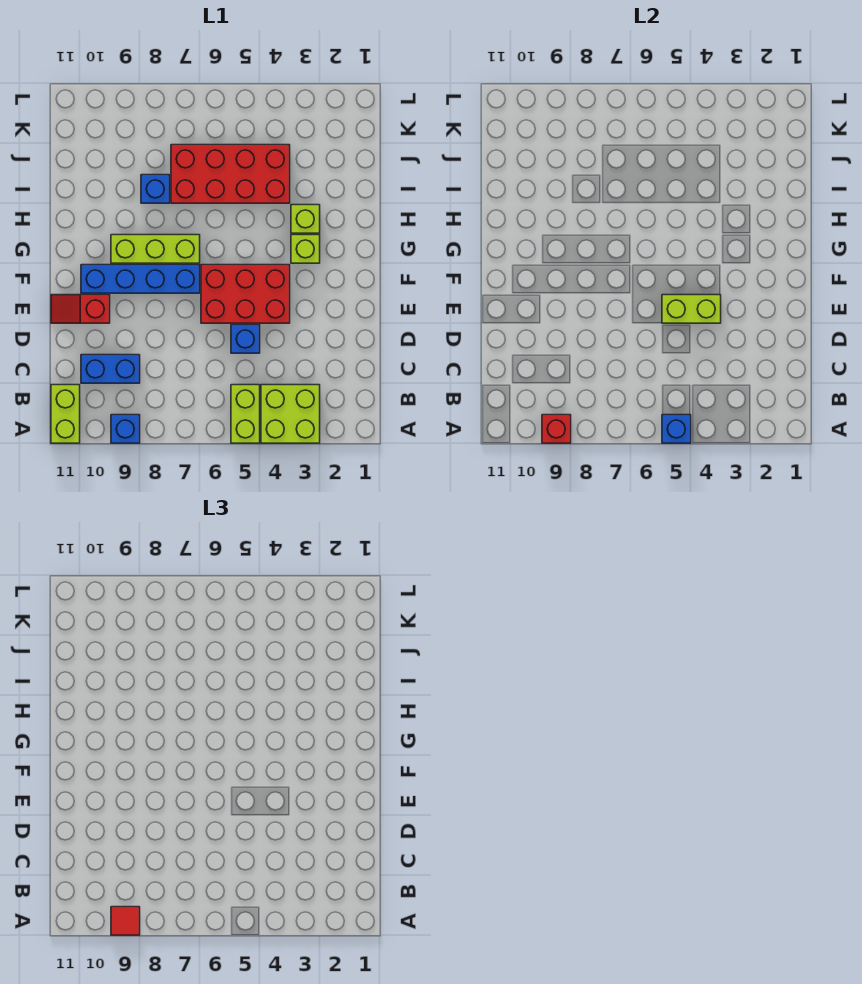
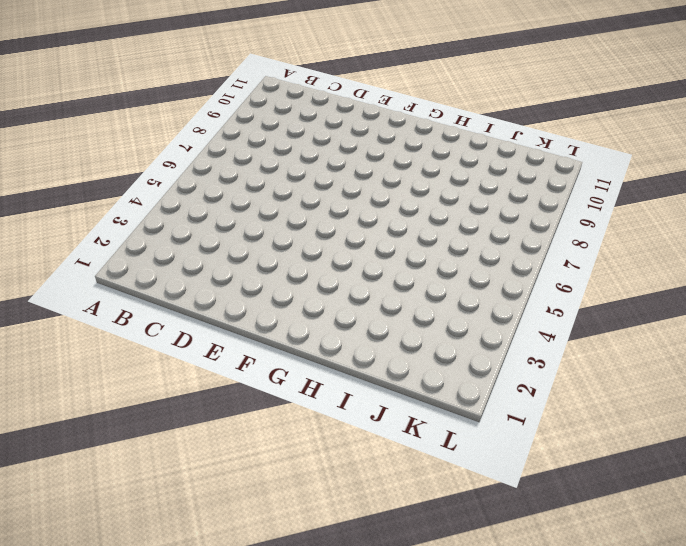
none -> lime brick A3:B4 level 1
none -> lime brick A5:B5 level 1
none -> blue brick A9 level 1

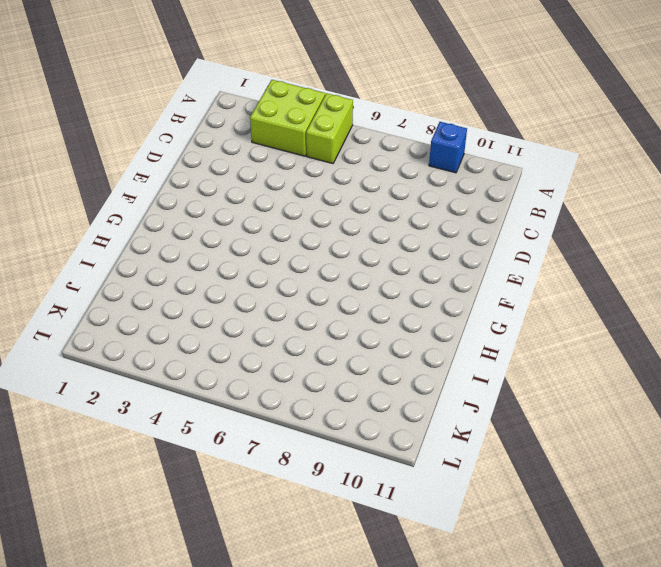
none -> lime brick A11:B11 level 1
none -> blue brick C9:C10 level 1
none -> blue brick D5 level 1

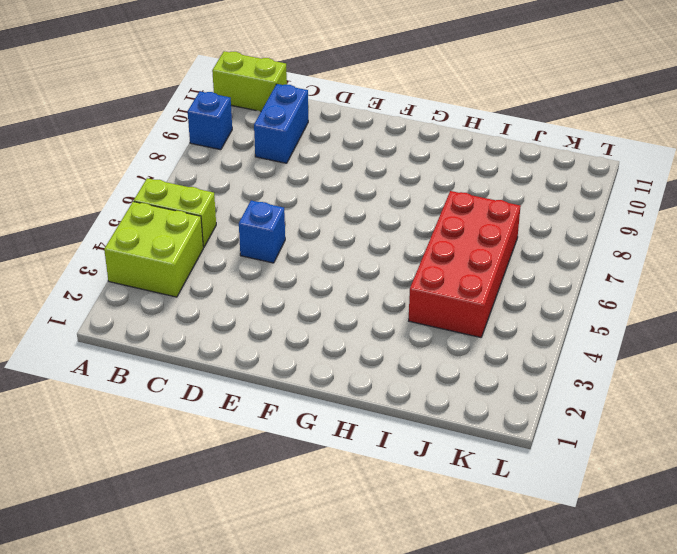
none -> red brick E4:F6 level 1
none -> red slope E10:E11 level 1 top 10
none -> blue brick F7:F10 level 1

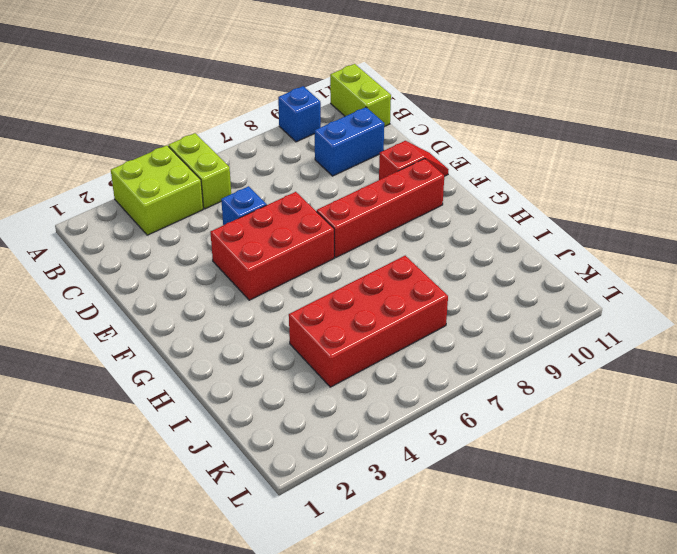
red brick F7:F10 level 1 -> blue brick F7:F10 level 1
none -> lime brick G3 level 1
none -> lime brick G7:G9 level 1
none -> lime brick H3 level 1

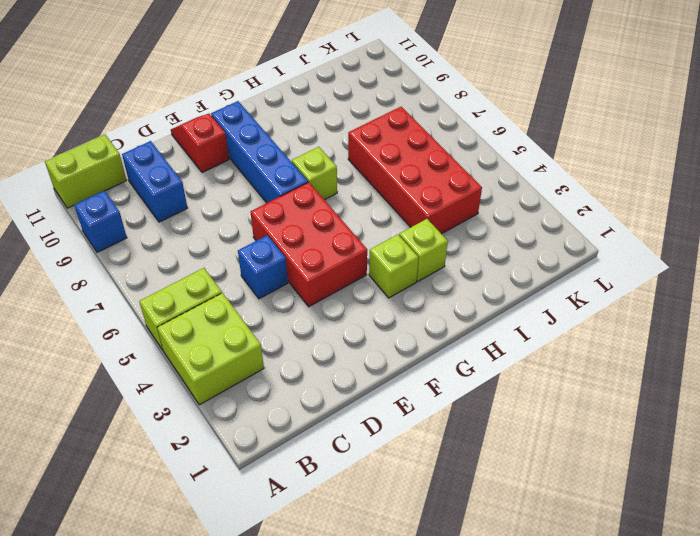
lime brick G7 level 1 -> lime brick G7:G9 level 1
none -> blue brick I8 level 1
none -> blue brick A5 level 2
none -> red brick A9 level 2

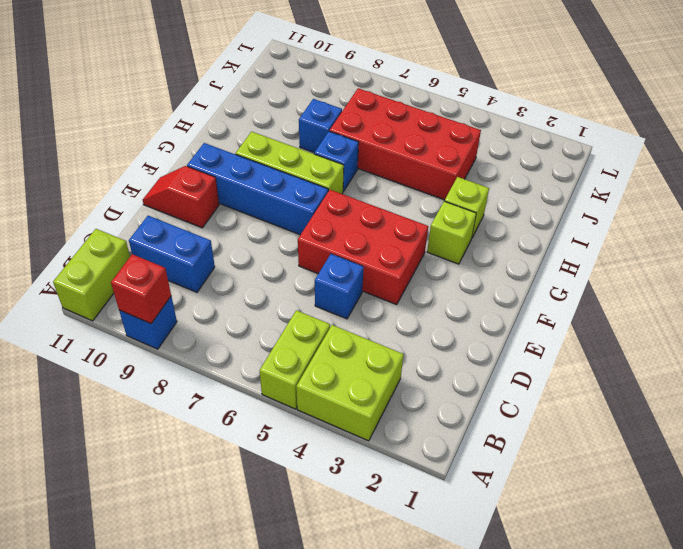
blue brick H7 level 1 -> blue brick A5 level 2
none -> lime brick E4:E5 level 2
none -> red tile A9 level 3

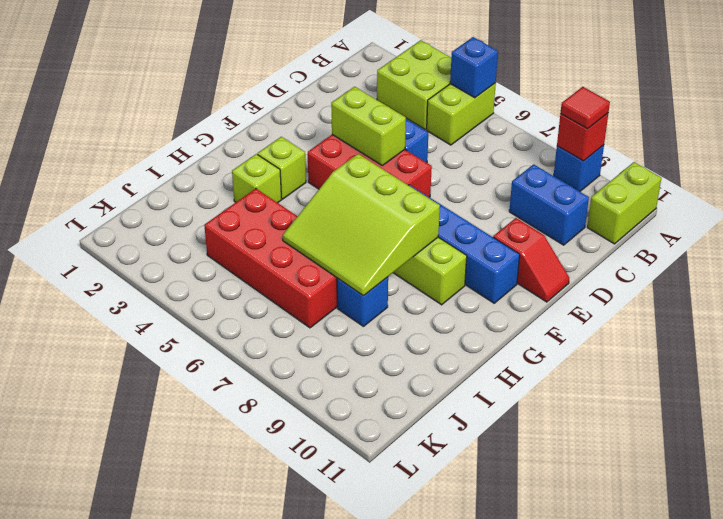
lime slope G6:I8 level 2 top G -> none

